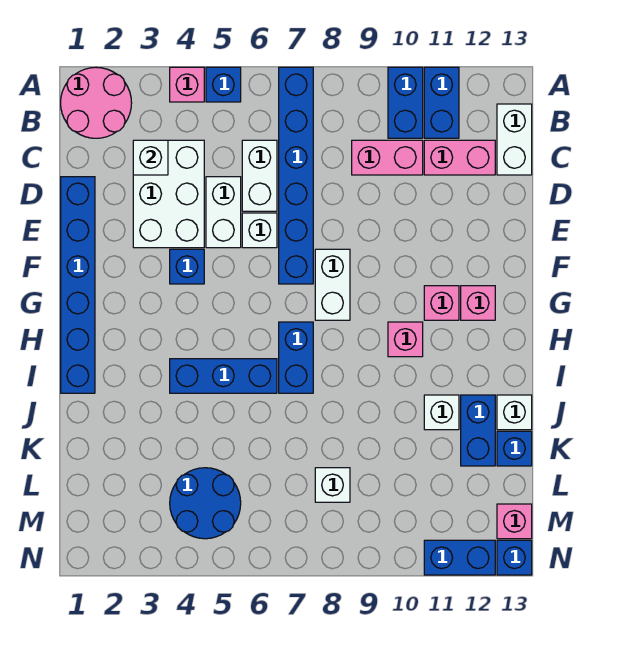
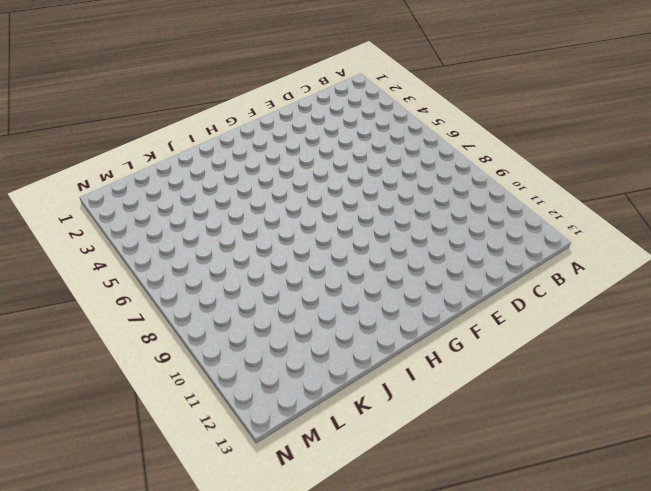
none -> pink round brick A1:B2 level 1
none -> pink brick A4 level 1
none -> blue brick A5 level 1
none -> blue brick A7:F7 level 1

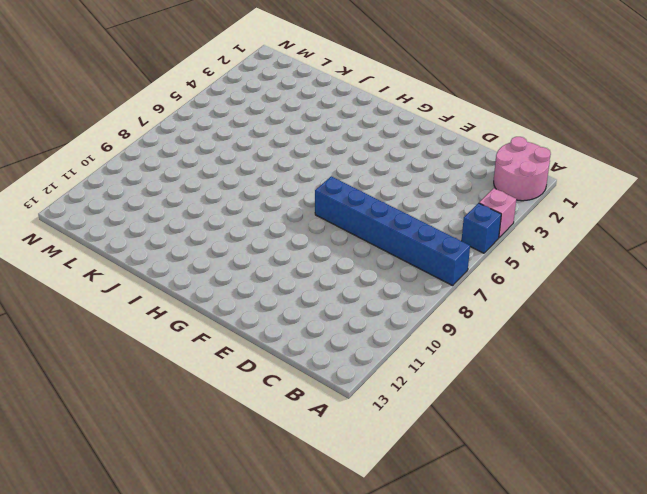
none -> blue brick A10:B10 level 1
none -> blue brick A11:B11 level 1
none -> white brick B13:C13 level 1
none -> white brick C3:E4 level 1

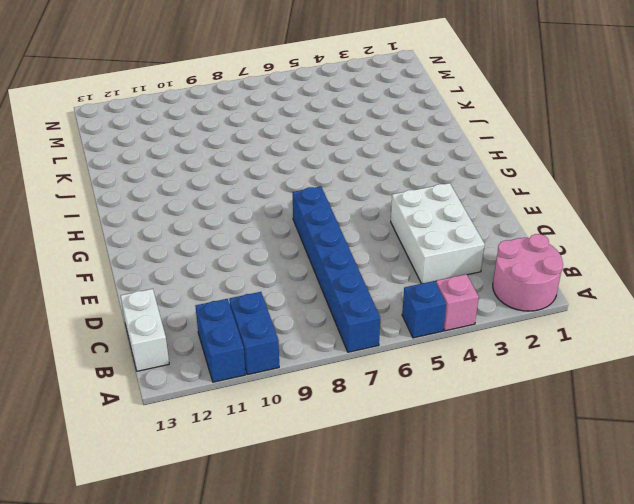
none -> white brick C6:D6 level 1
none -> pink brick C9:C10 level 1
none -> pink brick C11:C12 level 1
none -> blue brick D1:I1 level 1

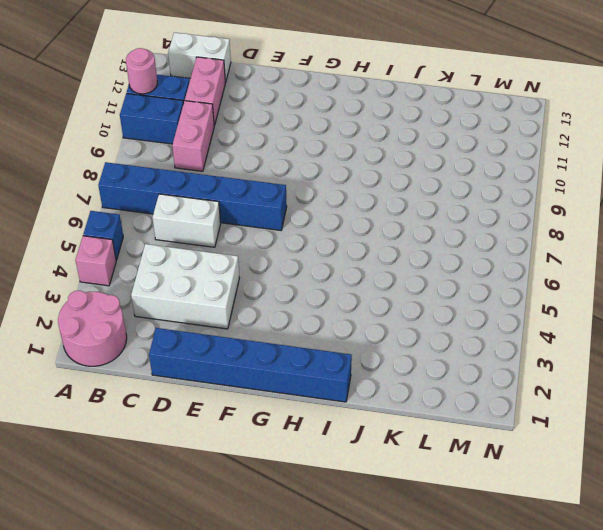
pink round brick A11 level 2 -> none
none -> white brick D5:E5 level 1
none -> white brick E6 level 1
none -> blue brick F4 level 1
none -> white brick F8:G8 level 1

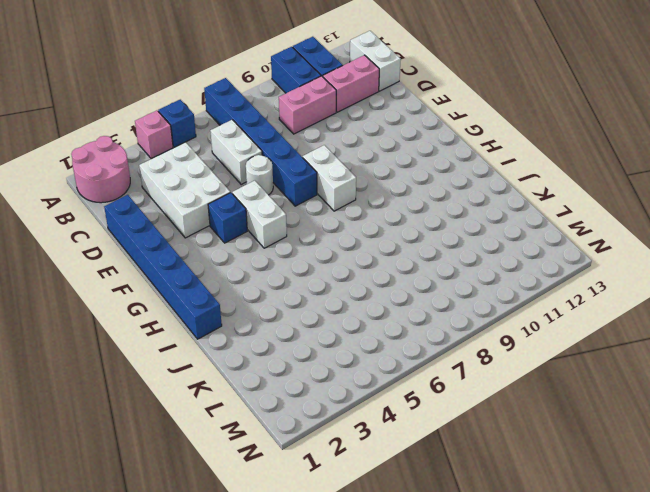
white round brick E6 level 1 -> white brick E6 level 1
white brick F5:G5 level 1 -> white brick D5:E5 level 1
none -> pink brick G11 level 1
none -> pink brick G12 level 1
none -> blue brick H7:I7 level 1
none -> pink brick H10 level 1

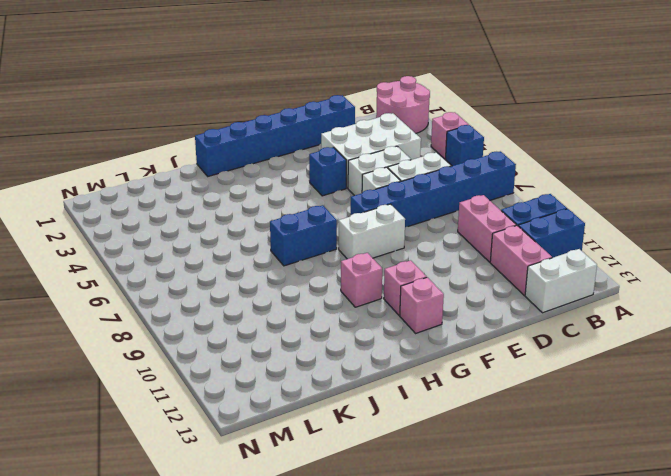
none -> blue brick I4:I6 level 1
none -> white brick J11 level 1
none -> blue brick J12:K12 level 1
none -> white brick J13 level 1

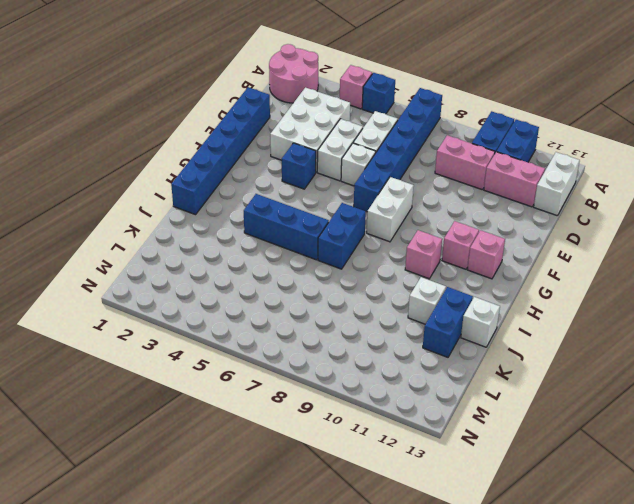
none -> blue brick K13 level 1
none -> blue round brick L4:M5 level 1
none -> white brick L8 level 1
none -> pink brick M13 level 1

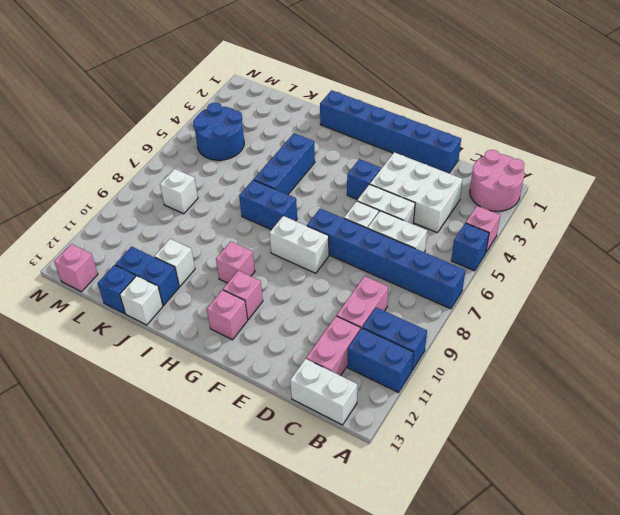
none -> blue brick N11:N12 level 1
none -> blue brick N13 level 1
none -> white brick C3 level 2

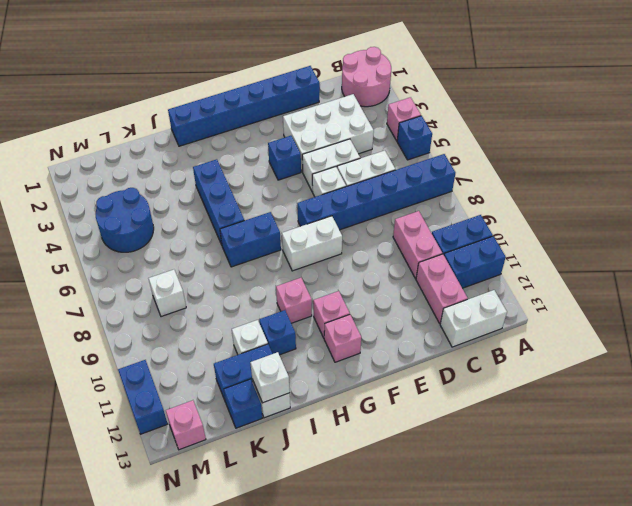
blue brick I11 level 1 -> blue brick N13 level 1
white brick J13 level 2 -> white brick C3 level 2

